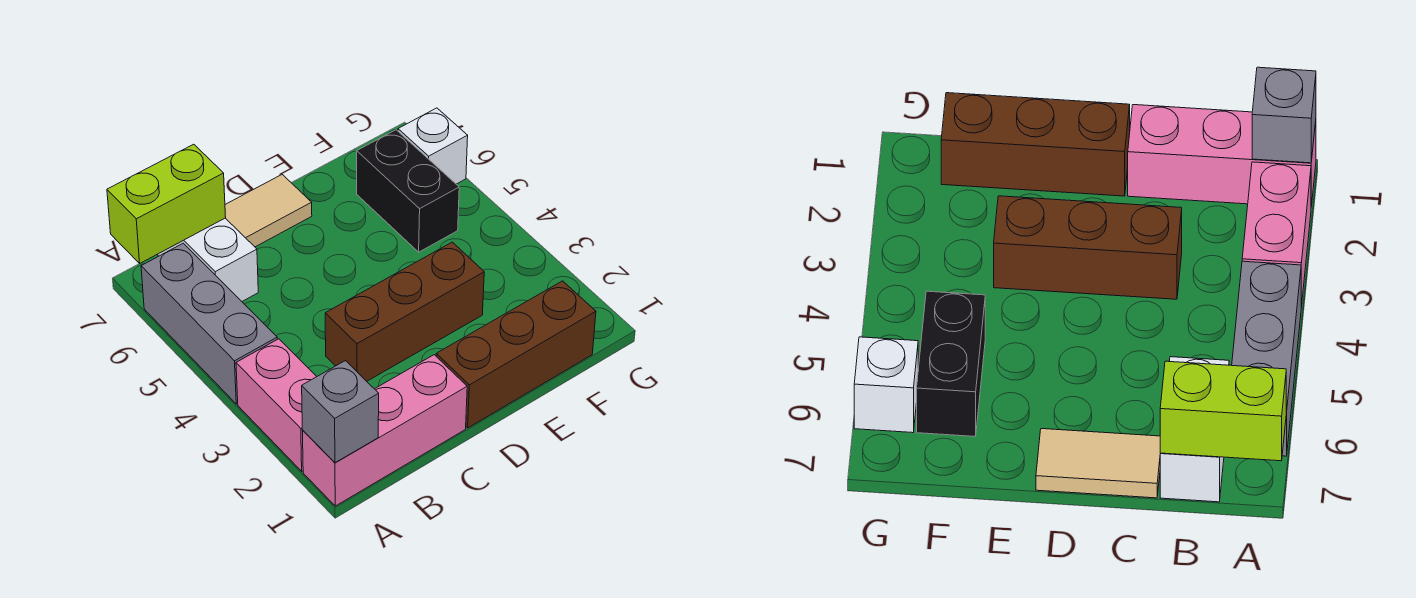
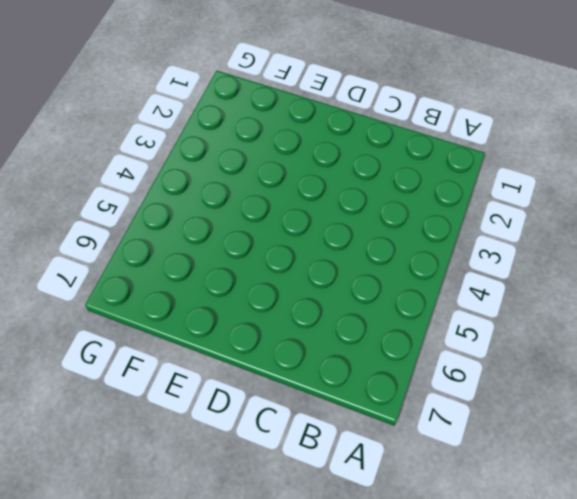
none -> pink brick A1:C1 level 1
none -> pink brick A2:A3 level 1

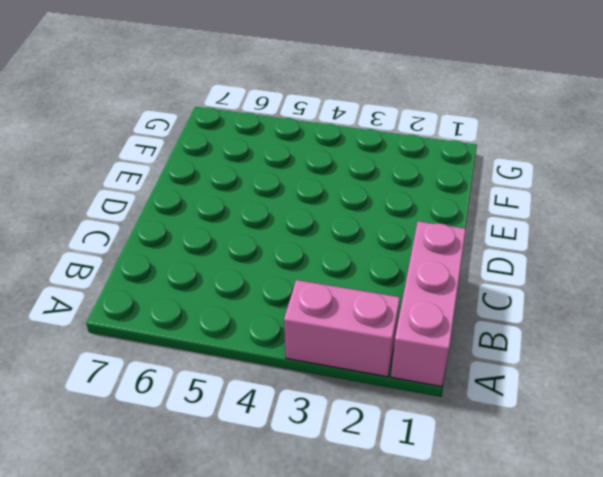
none -> grey brick A4:A6 level 1
none -> white brick B6:B7 level 1

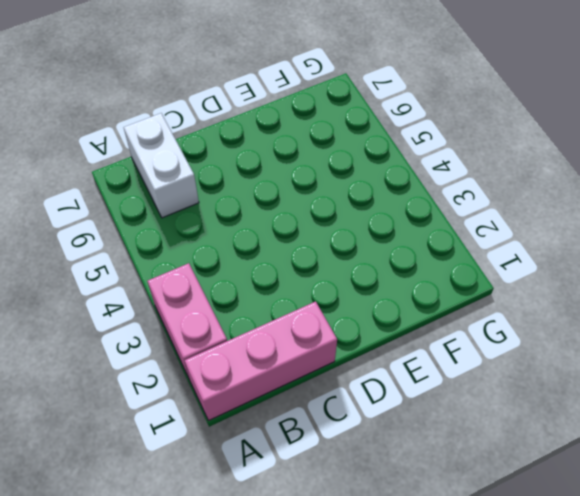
none -> grey brick A4:A6 level 1
none -> brown brick C3:E3 level 1

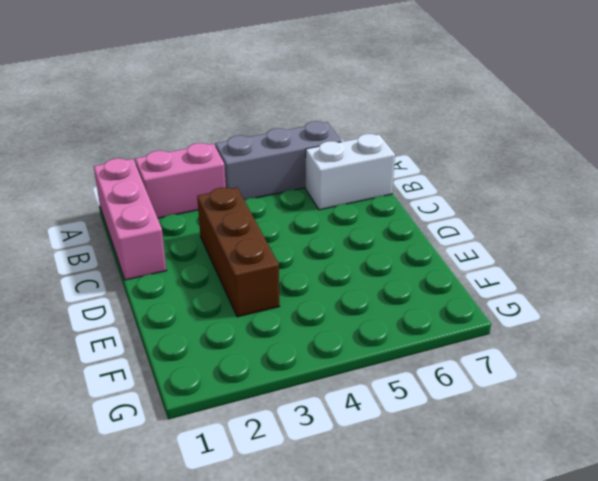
none -> tan tile C7:D7 level 1
none -> brown brick D1:F1 level 1

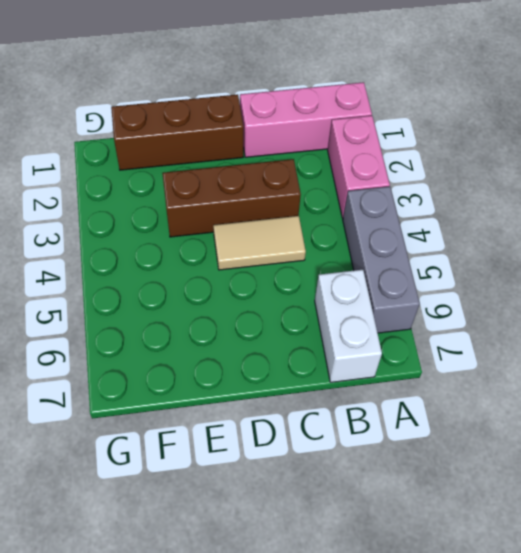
tan tile C4:D4 level 1 -> tan tile C7:D7 level 1
none -> black brick F5:F6 level 1
none -> white brick G6 level 1

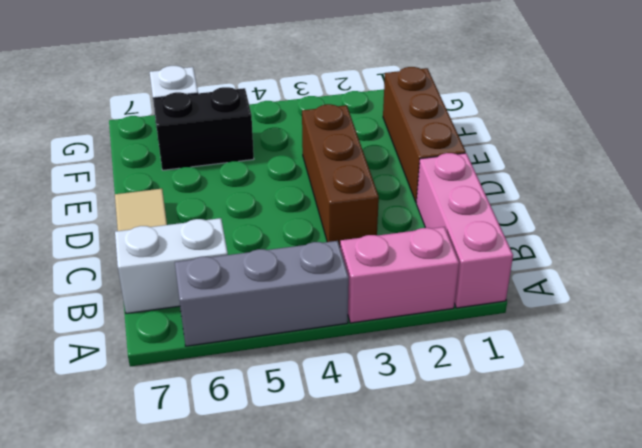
none -> grey brick A1 level 2
none -> lime brick A7:B7 level 2

